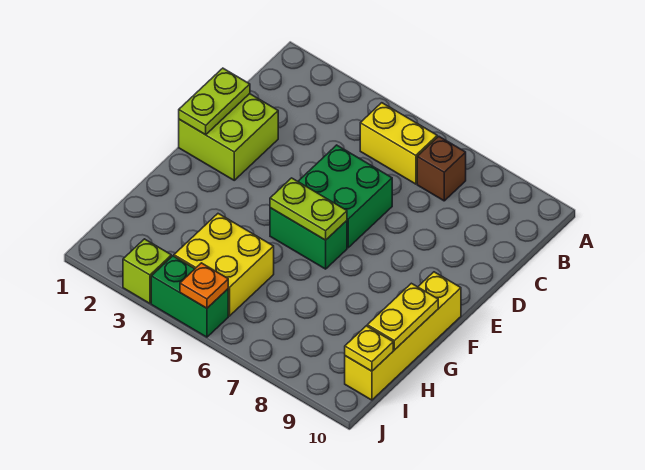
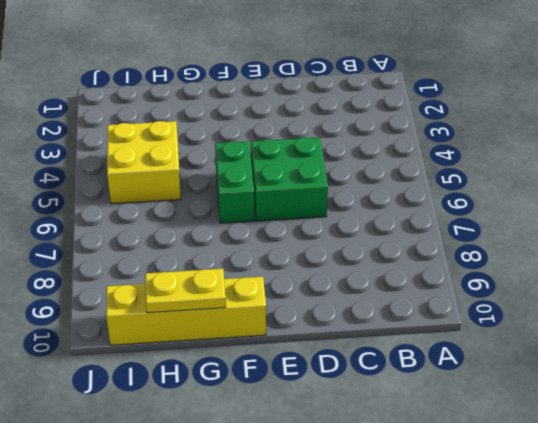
none -> yellow brick B5:B6 level 1
none -> brown brick B7 level 1
none -> lime brick D1:E2 level 1

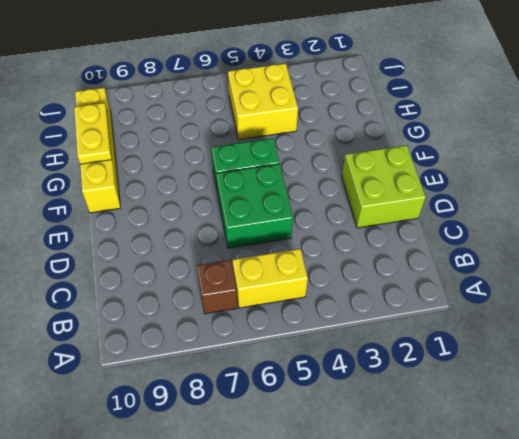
none -> lime brick J3 level 1
none -> green brick J4:J5 level 1
none -> lime plate D1:E1 level 2

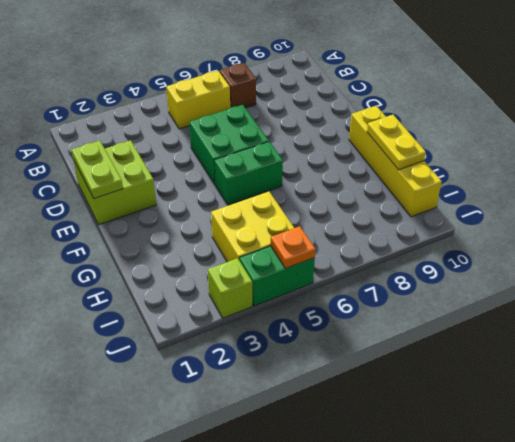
none -> lime plate F5:F6 level 2
none -> yellow plate I10 level 2

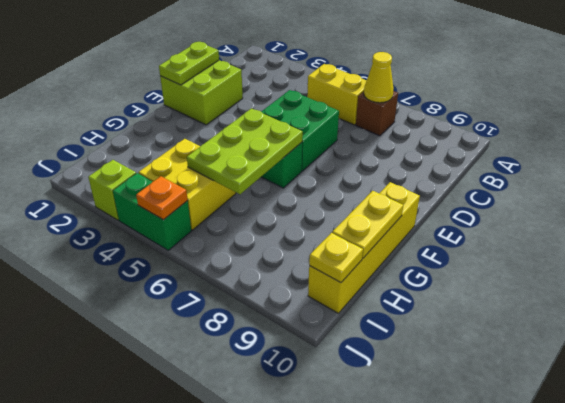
yellow cone B7 level 2 -> none
lime plate F5:H6 level 2 -> lime plate F5:F6 level 2

